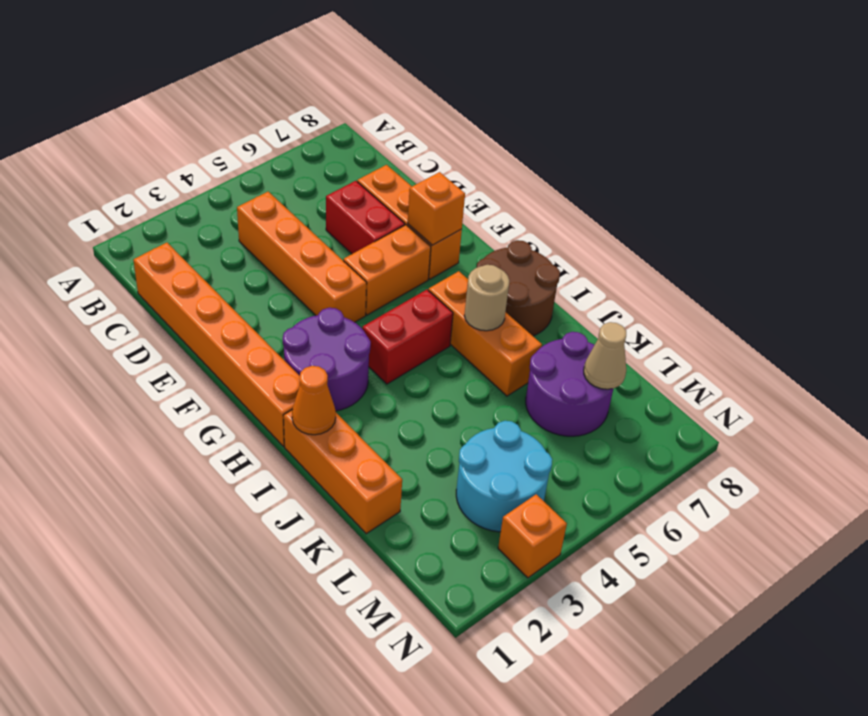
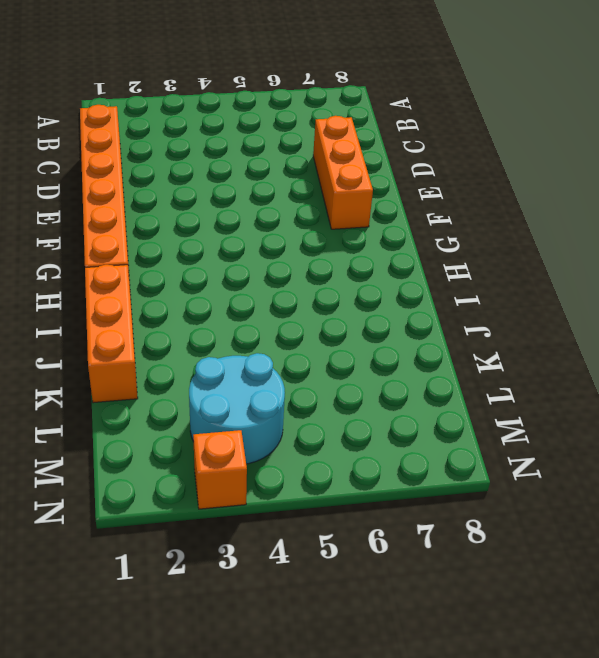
none -> orange brick C4:F4 level 1
none -> red brick D6:E6 level 1
none -> orange brick F5:F6 level 1

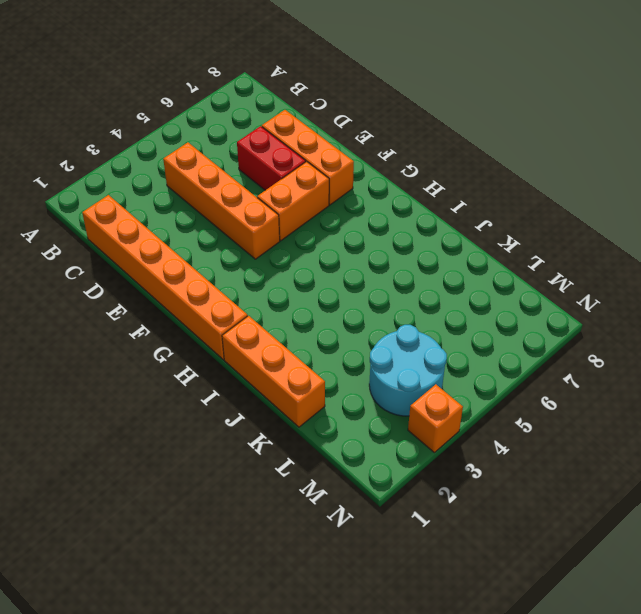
none -> purple round brick G2:H3 level 1
none -> red brick H4:H5 level 1
none -> orange brick H6:J6 level 1

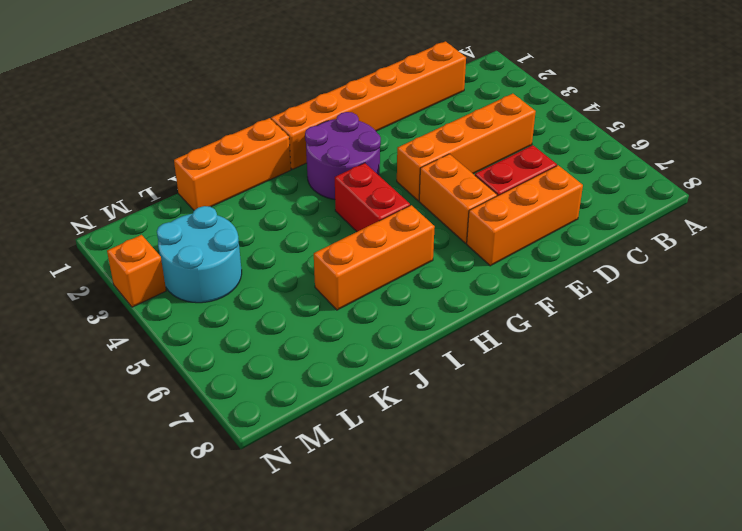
none -> brown round brick H7:I8 level 1
none -> purple round brick K6:L7 level 1
none -> orange brick F7 level 2

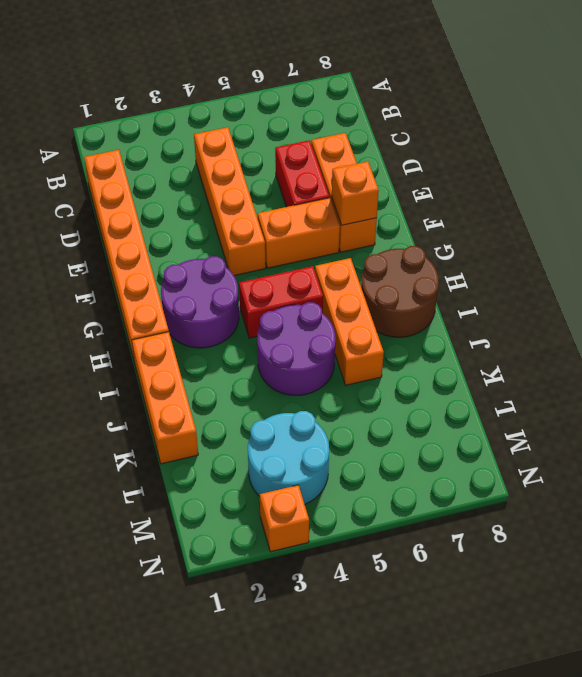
purple round brick I4:J5 level 1 -> purple round brick K6:L7 level 1
none -> orange cone I1 level 2
none -> tan round brick I6 level 2
none -> tan cone L7 level 2

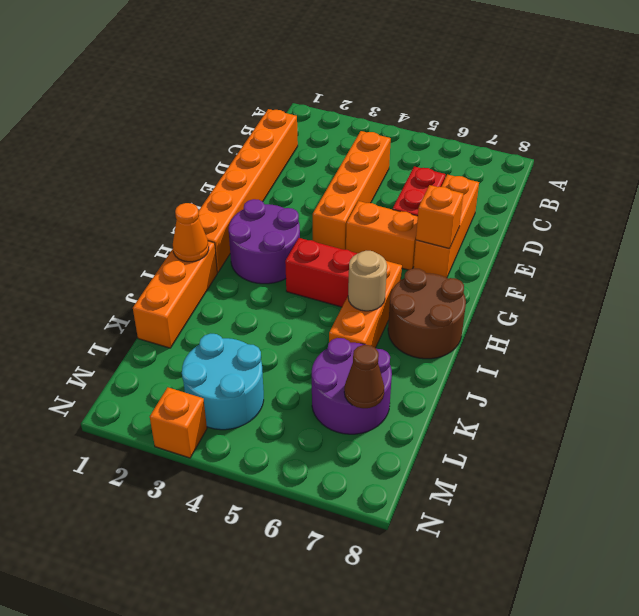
brown cone L7 level 2 -> tan cone L7 level 2

